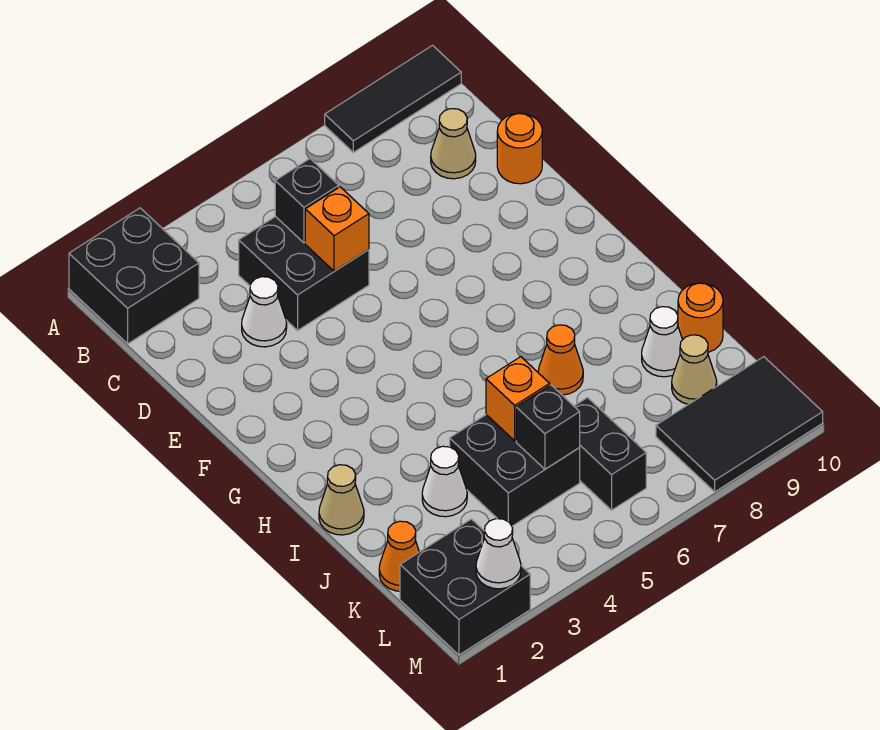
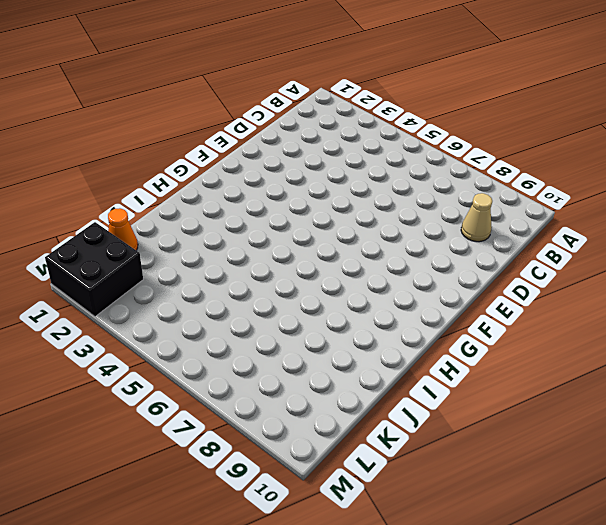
none -> black brick A1:B2 level 1
none -> black tile A8:A10 level 1
none -> black brick C4:D5 level 1

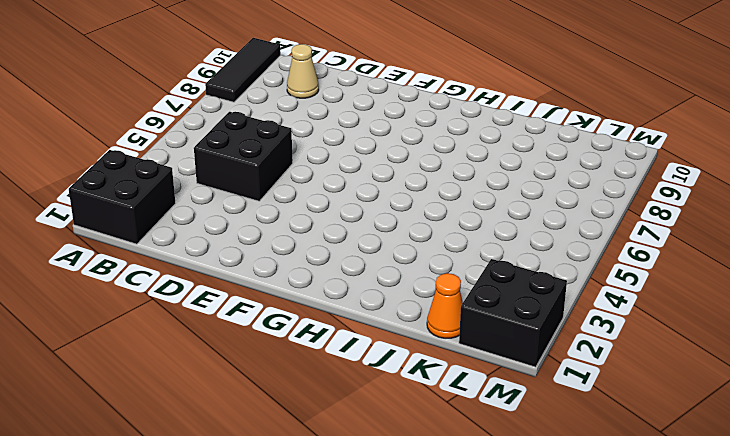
none -> white cone D3 level 1
none -> orange round brick D10 level 1
none -> tan cone I1 level 1

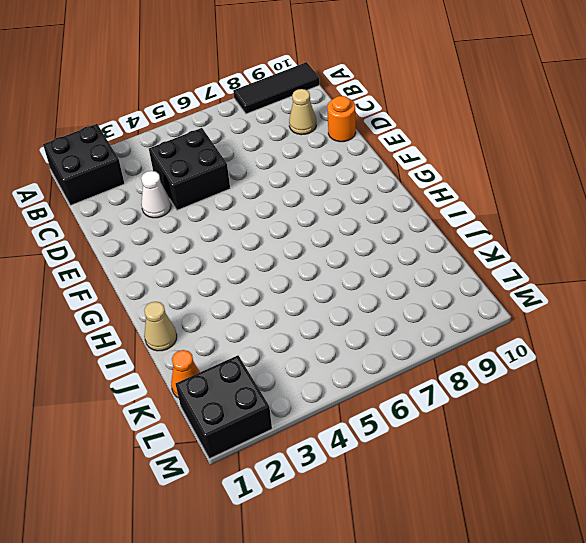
none -> orange cone I7 level 1
none -> white cone J3 level 1
none -> black brick J4:K5 level 1

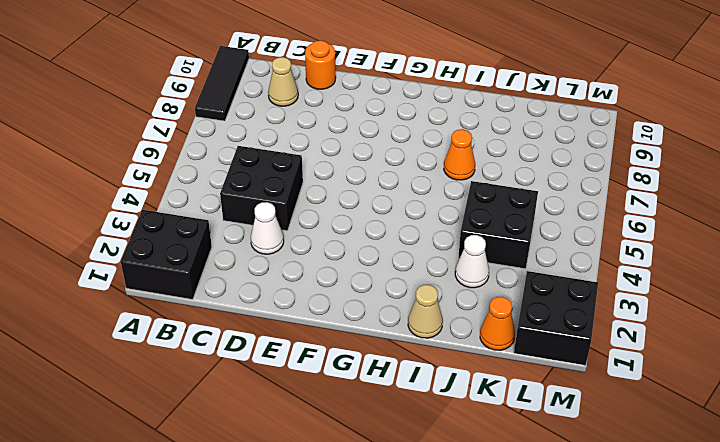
none -> white cone J9 level 1
none -> orange round brick J10 level 1
none -> black brick K6:L6 level 1

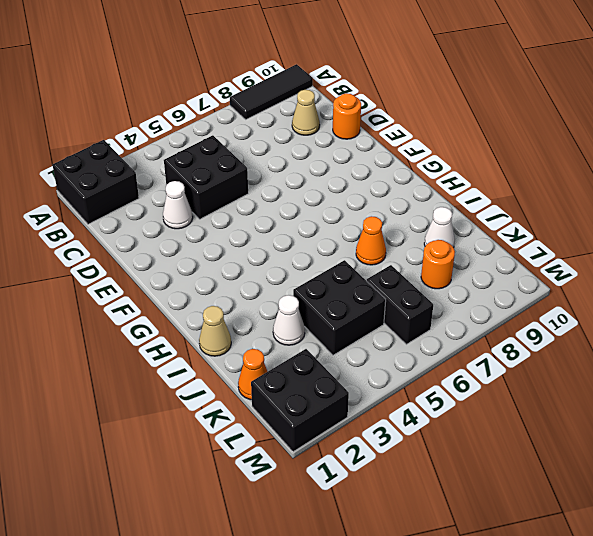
orange round brick K8 level 1 -> orange round brick J10 level 1
none -> tan cone K9 level 1
none -> black tile L8:M10 level 1
none -> black brick C5 level 2

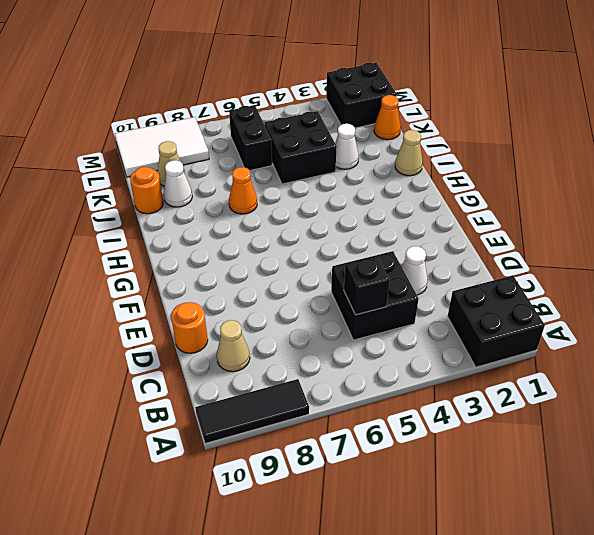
white tile L8:M10 level 1 -> black tile L8:M10 level 1
none -> orange brick D5 level 2
none -> orange brick J5 level 2
none -> black brick K5 level 2

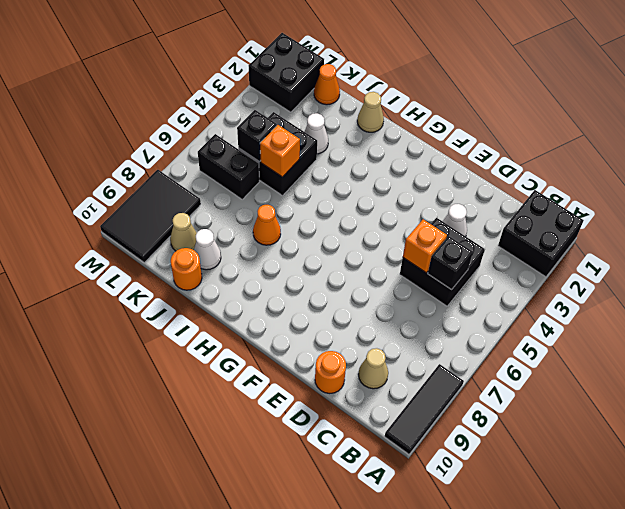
none -> white cone M2 level 2

